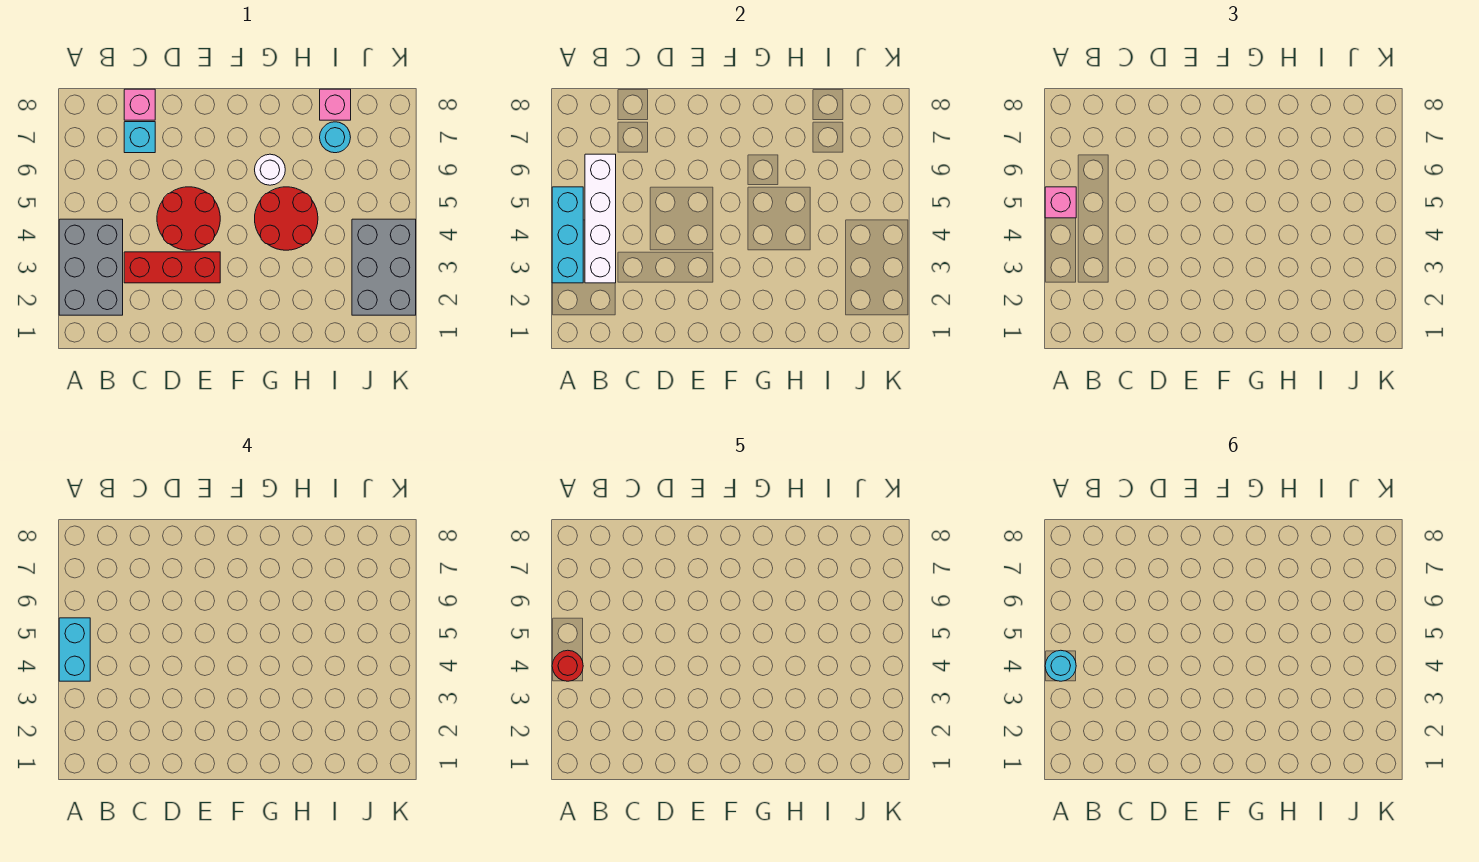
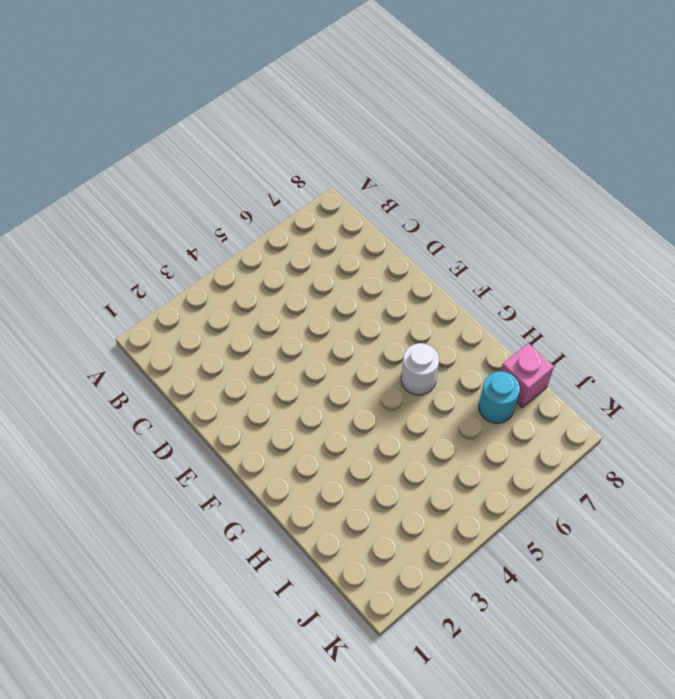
none -> grey brick A2:B4 level 1
none -> red brick C3:E3 level 1
none -> cyan brick C7 level 1

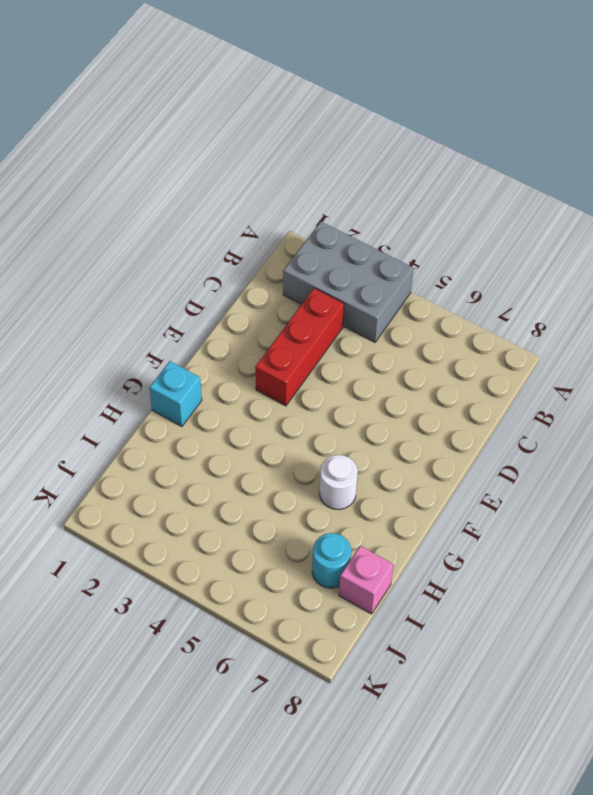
cyan brick G1 level 1 -> cyan brick C7 level 1
none -> pink brick C8 level 1
none -> red round brick D4:E5 level 1
none -> red round brick G4:H5 level 1

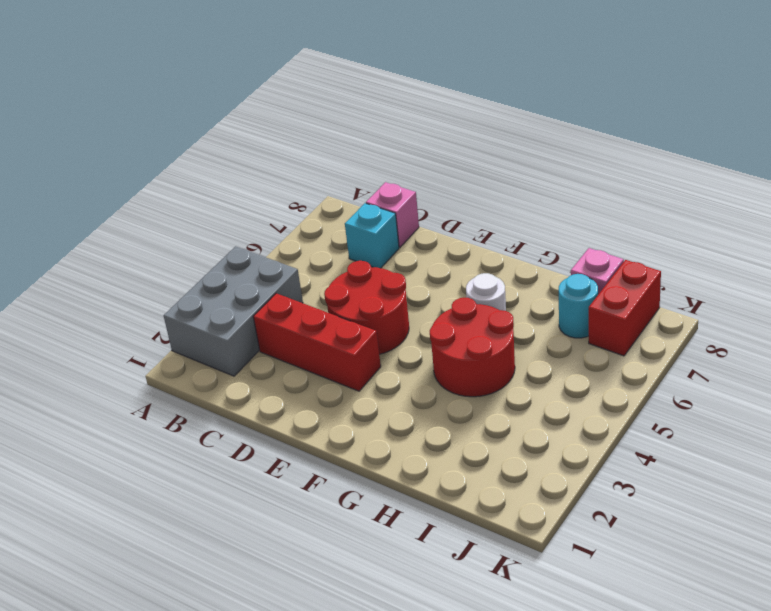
red brick J7:J8 level 1 -> none
none -> grey brick J2:K4 level 1
none -> cyan brick A3:A5 level 2
none -> white brick B3:B6 level 2

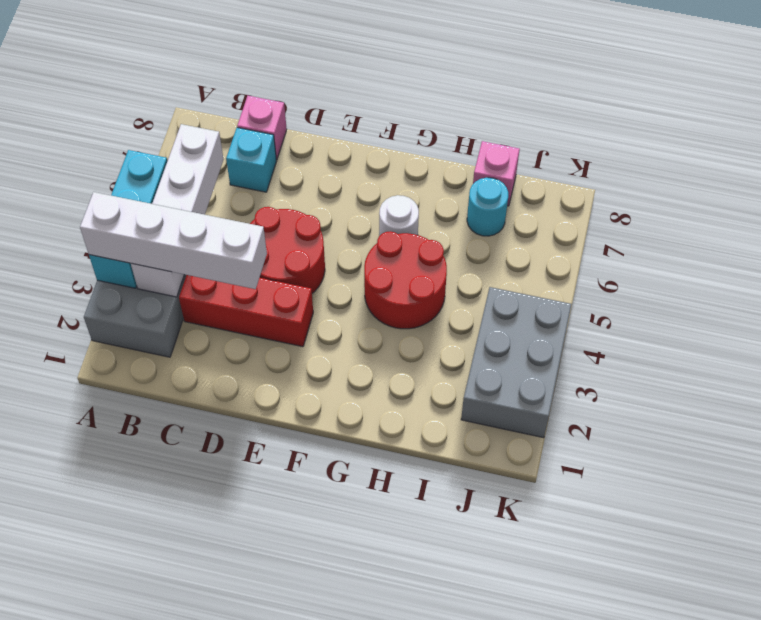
white brick A3:D3 level 3 -> none
none -> pink brick A5 level 3
none -> cyan brick A4:A5 level 4
none -> red round brick A4 level 5

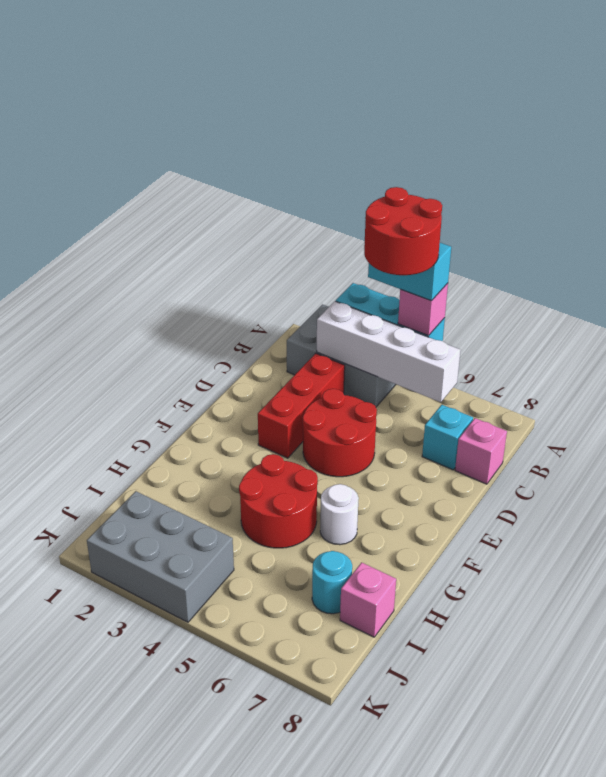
red round brick A4:B5 level 5 -> red round brick A4 level 5
none -> cyan round brick A4 level 6

